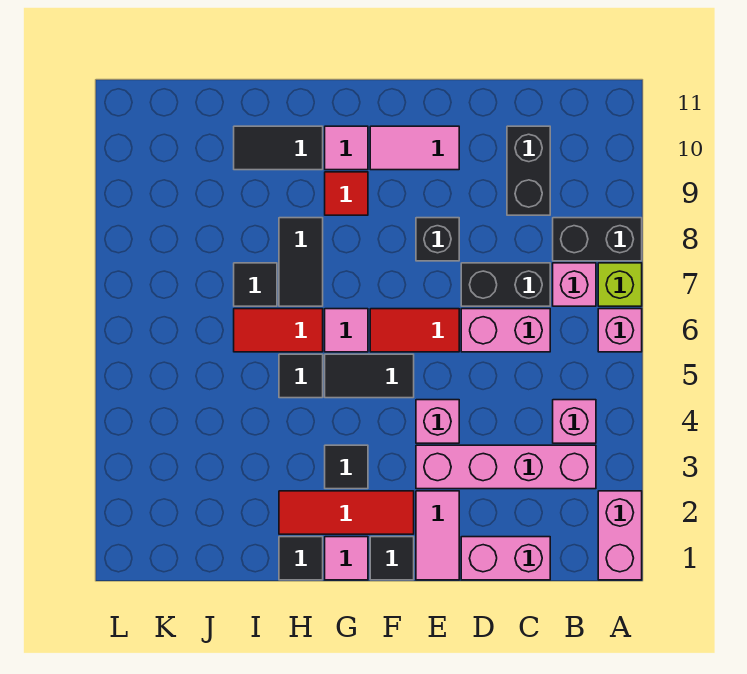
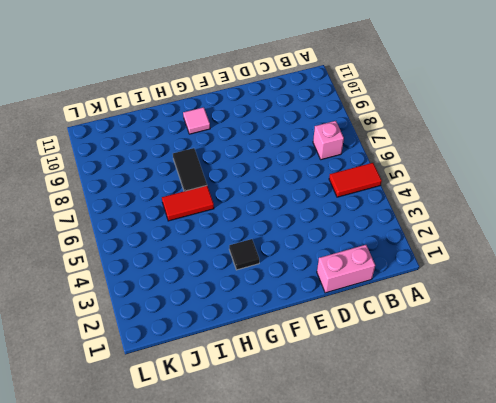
red tile A5:B5 level 1 -> red tile E6:F6 level 1
none -> pink brick A1:A2 level 1
none -> pink brick A6 level 1
none -> lime brick A7 level 1
none -> black brick A8:B8 level 1

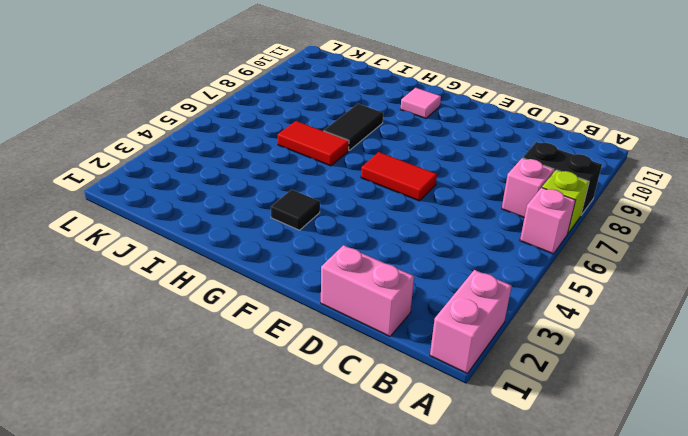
none -> pink brick B3:E3 level 1
none -> pink brick B4 level 1
none -> pink brick C6:D6 level 1
none -> black brick C7:D7 level 1

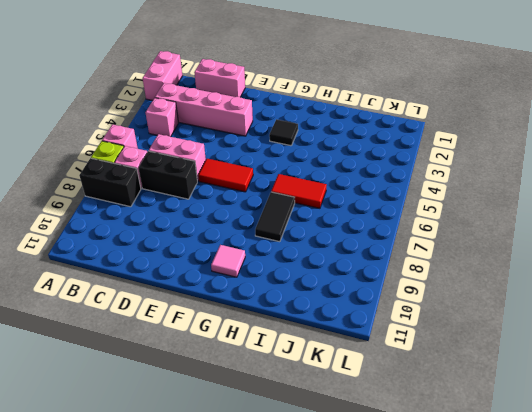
none -> black brick C9:C10 level 1
none -> pink tile E1:E2 level 1
none -> pink brick E4 level 1
none -> black brick E8 level 1

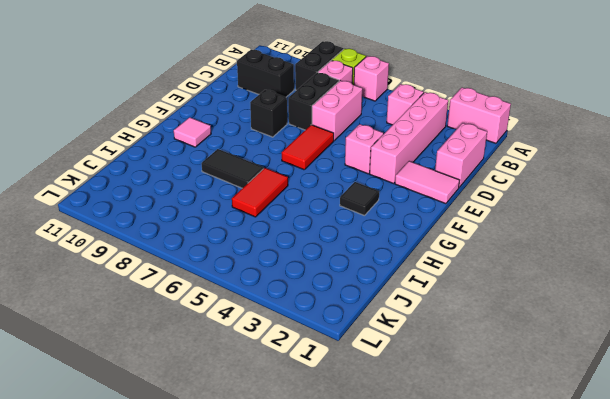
none -> pink tile E10:F10 level 1
none -> black tile F1 level 1
none -> red tile F2:H2 level 1
none -> black tile F5:G5 level 1

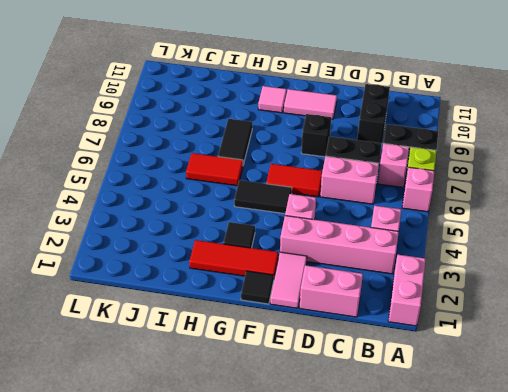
none -> pink tile G1 level 1
none -> pink tile G6 level 1
none -> red tile G9 level 1
none -> black tile H1 level 1

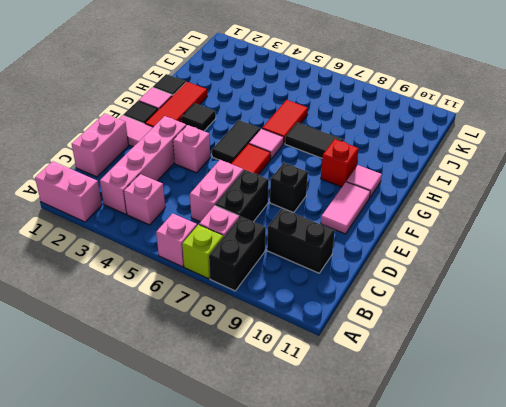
red brick G9 level 1 -> red tile G9 level 1
none -> black tile H5 level 1
none -> black tile H10:I10 level 1
none -> black tile I7 level 1

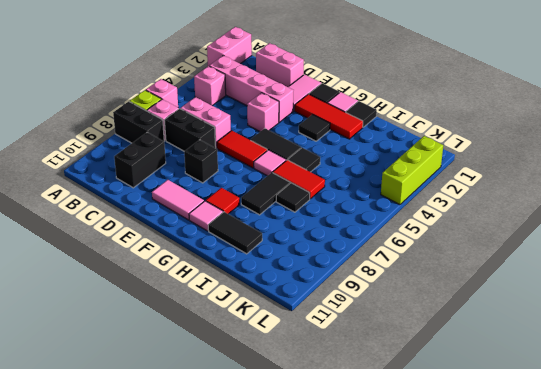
lime brick L2:L4 level 1 -> none

